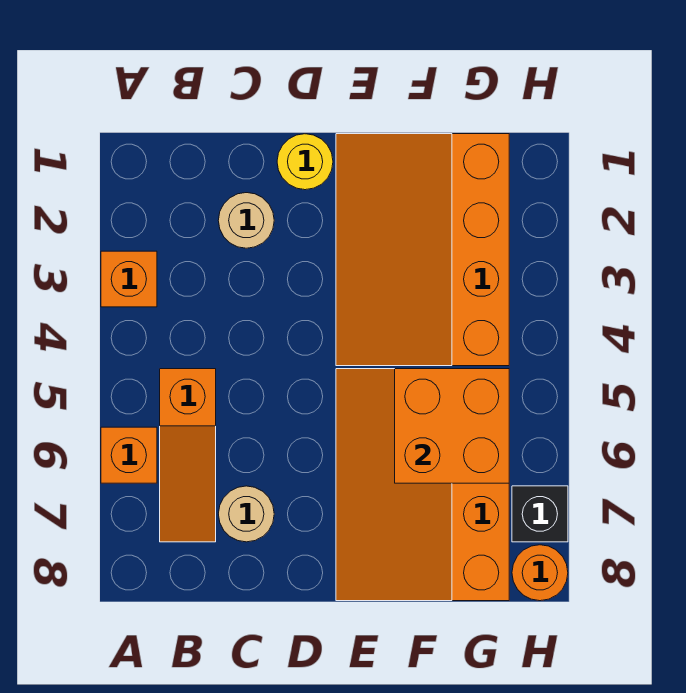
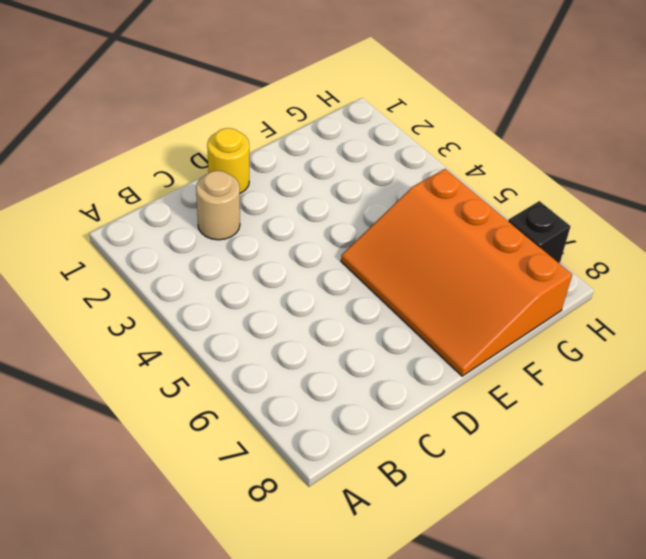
none -> orange brick A3 level 1
none -> orange brick A6 level 1

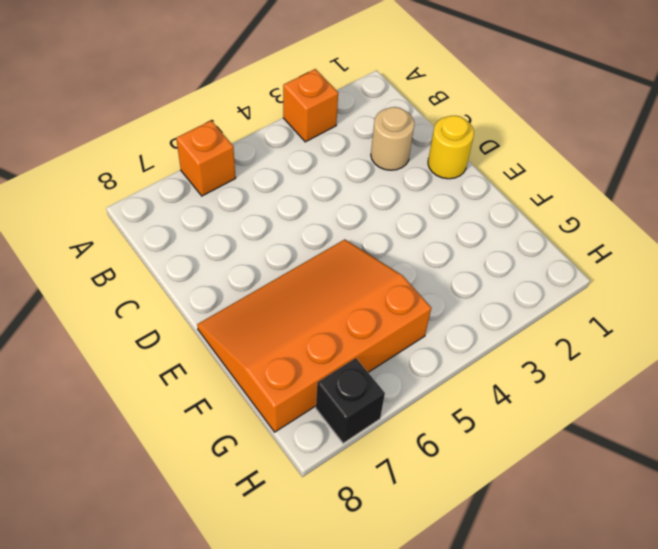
none -> orange slope B5:B7 level 1 top 5
none -> tan round brick C7 level 1

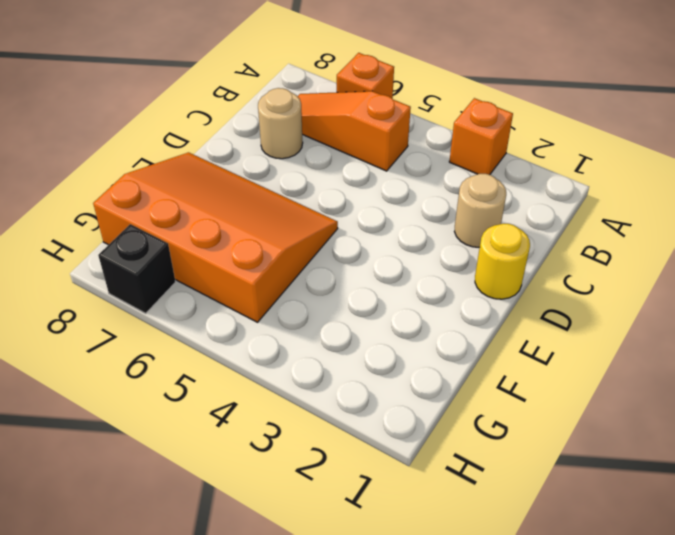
none -> orange slope E1:G4 level 1 top G
none -> orange round brick H8 level 1

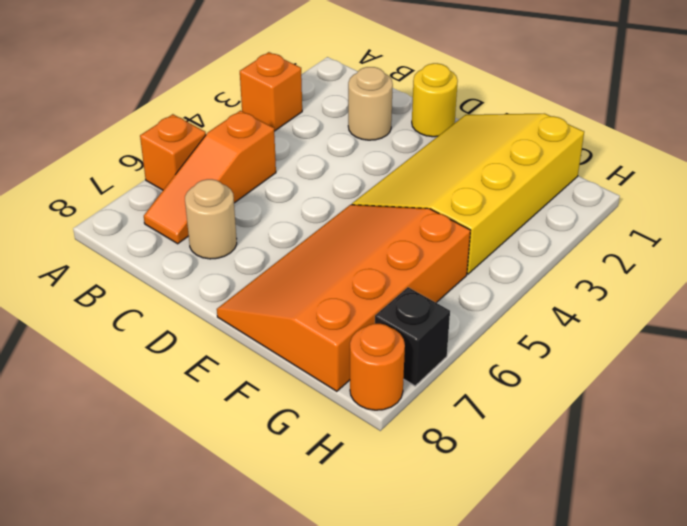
yellow slope E1:G4 level 1 top G -> orange slope E1:G4 level 1 top G
none -> orange brick F5:G6 level 2

